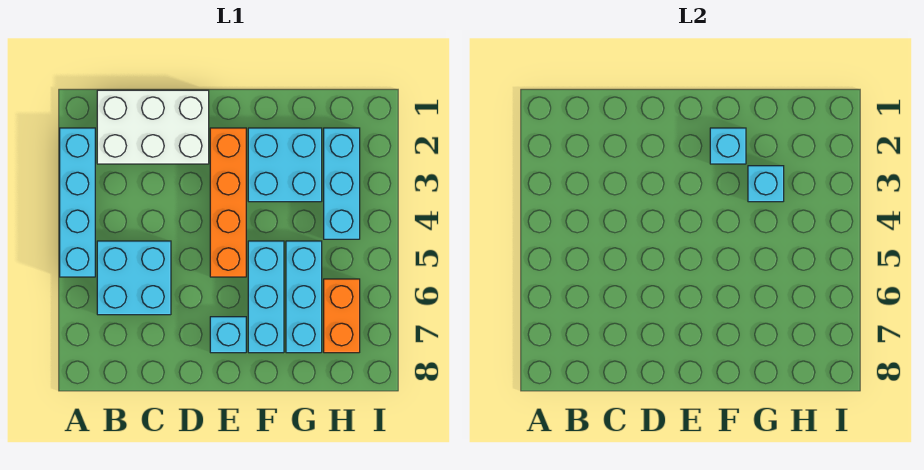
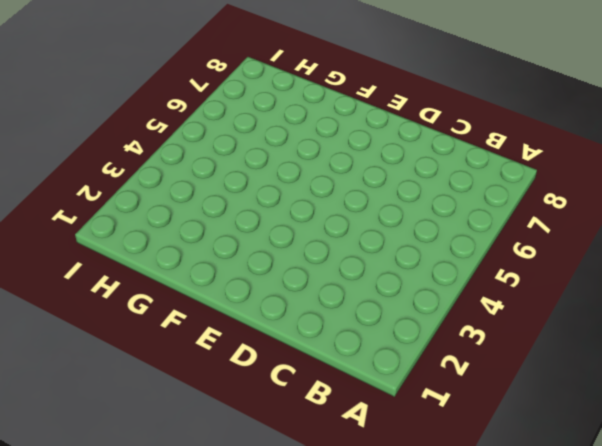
none -> cyan brick A2:A5 level 1
none -> white brick B1:D2 level 1
none -> cyan brick B5:C6 level 1

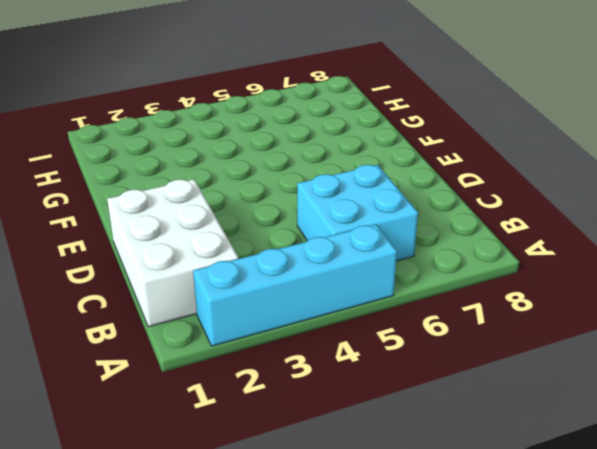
none -> orange brick E2:E5 level 1
none -> cyan brick E7 level 1
none -> cyan brick F2:G3 level 1

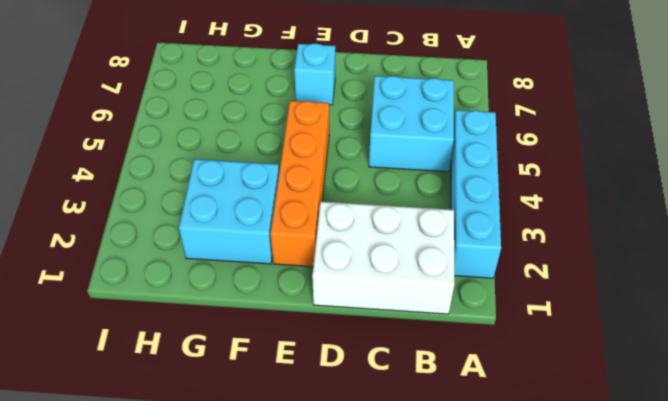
none -> cyan brick F5:F7 level 1
none -> cyan brick G5:G7 level 1
none -> cyan brick H2:H4 level 1

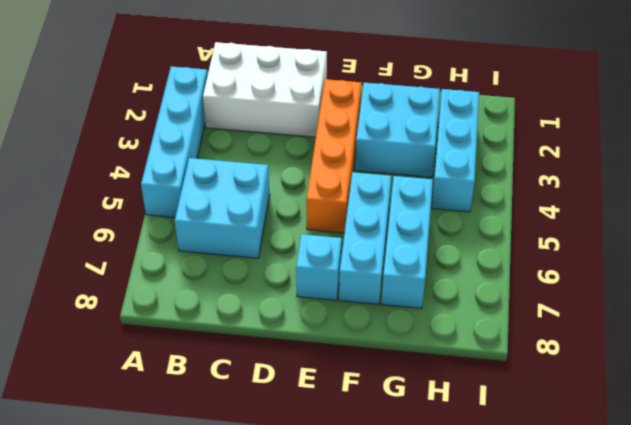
none -> orange brick H6:H7 level 1
none -> cyan brick F2 level 2
none -> cyan brick G3 level 2

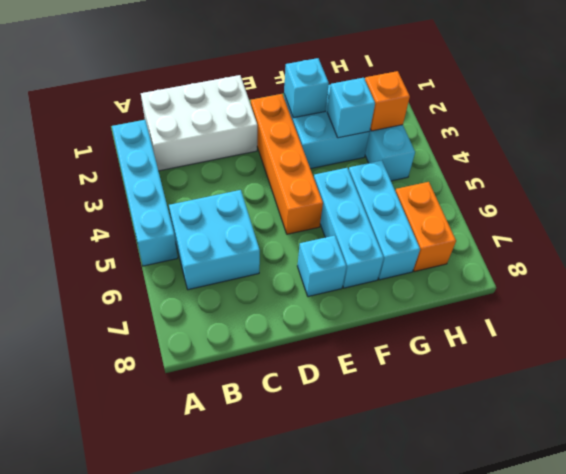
orange brick H3 level 2 -> none

